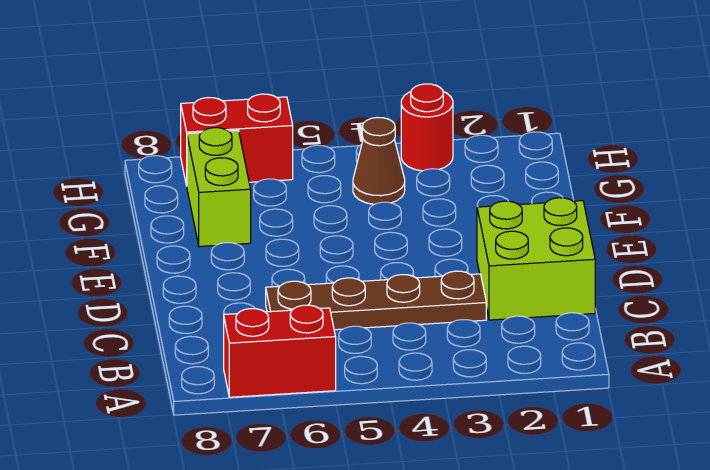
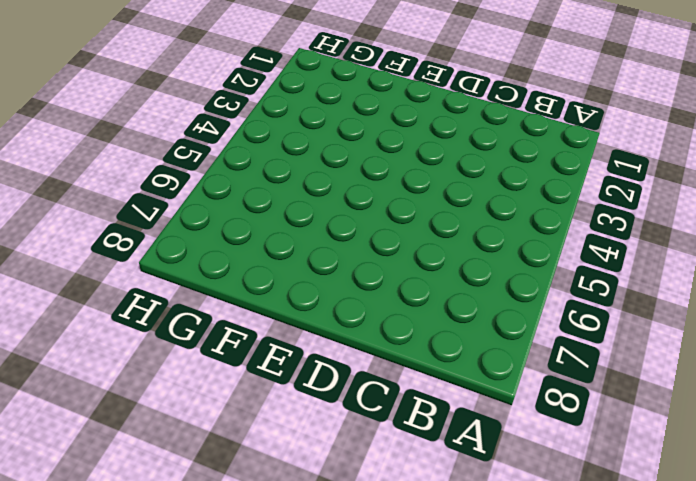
none -> red brick A6:A7 level 1
none -> lime brick C1:D2 level 1

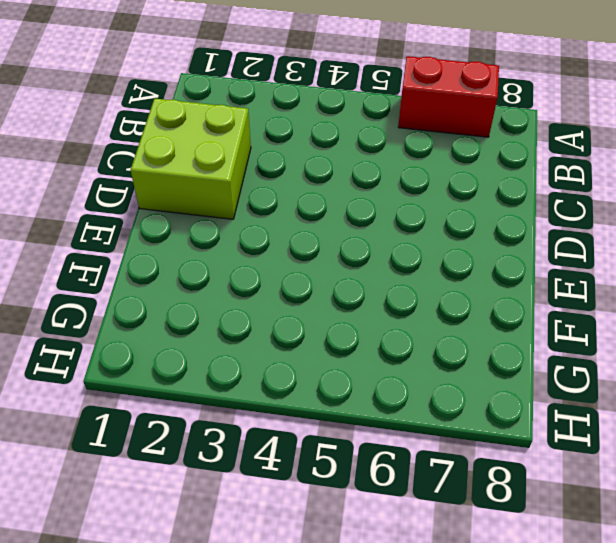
none -> brown plate C3:C6 level 1
none -> lime brick F7:G7 level 1

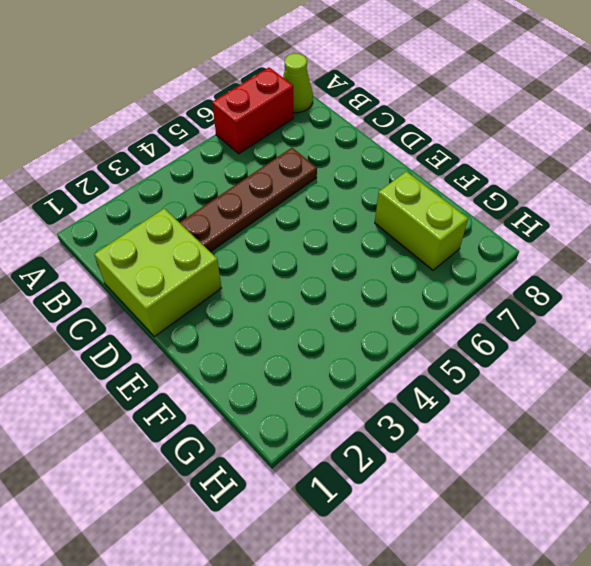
lime cone A8 level 1 -> none
none -> brown cone G4 level 1
none -> red round brick H3 level 1

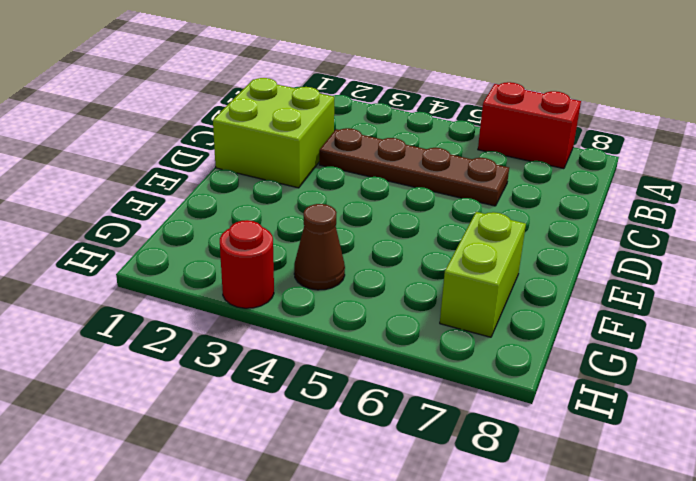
none -> red brick H6:H7 level 1

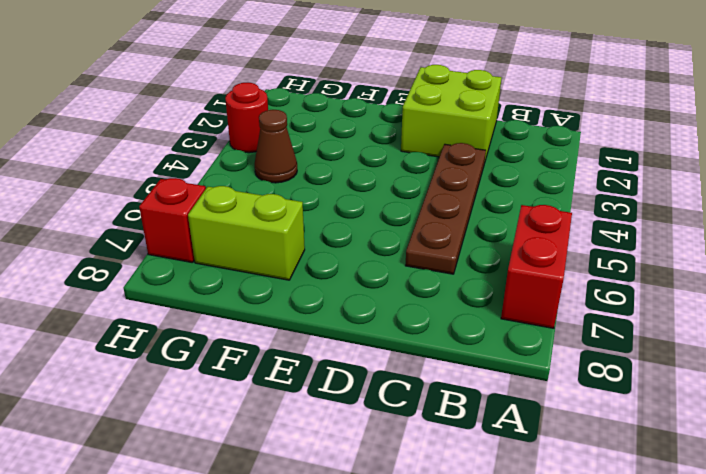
red brick H7 level 1 -> red brick H6:H7 level 1

